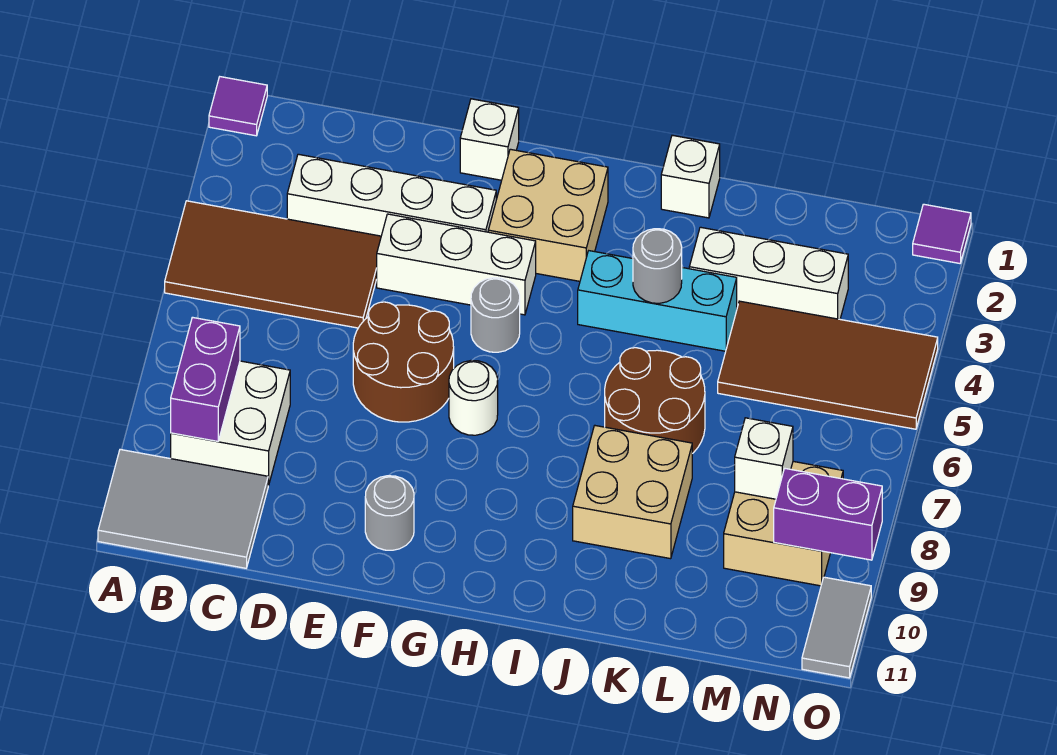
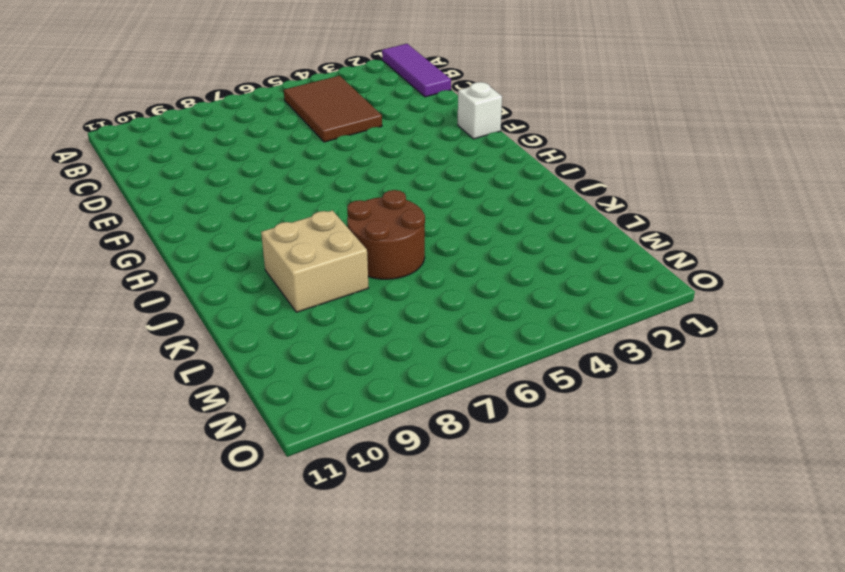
purple tile A1:C1 level 1 -> purple tile A1 level 1
brown tile B4:D5 level 1 -> brown tile A4:D5 level 1
none -> grey tile A10:C11 level 1
none -> white brick B8:C9 level 1
none -> white brick C3:F3 level 1

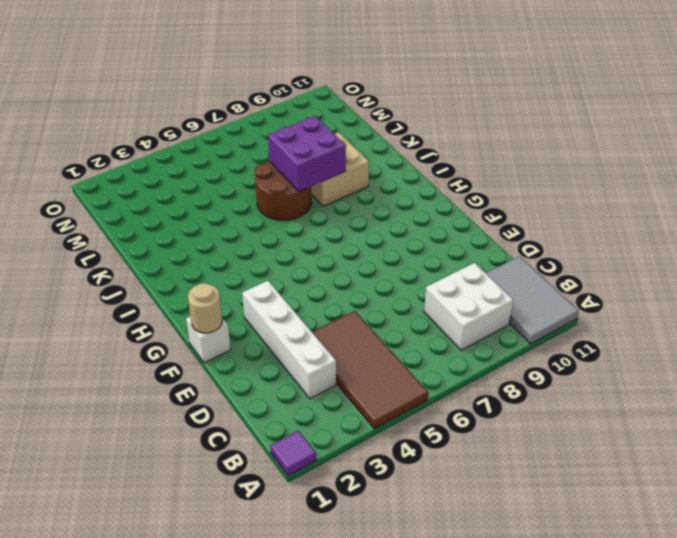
tan round brick F1 level 2 -> none
purple brick J7:K8 level 2 -> none
none -> white brick E4:G4 level 1
none -> brown round brick E6:F7 level 1
none -> grey round brick F10 level 1

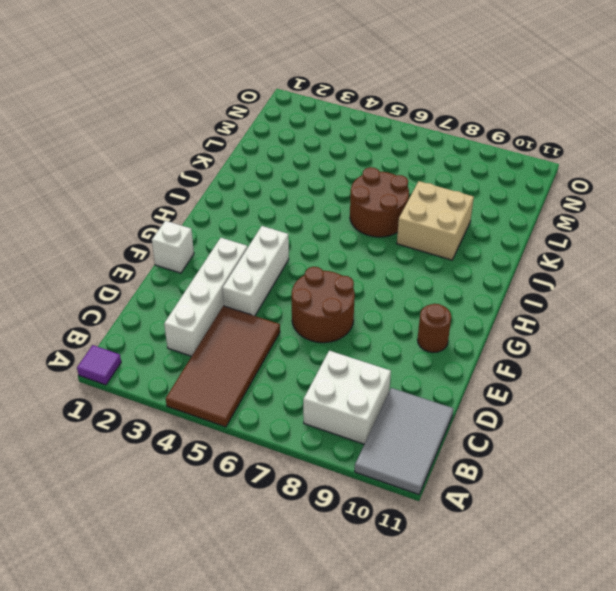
brown round brick F10 level 1 -> grey round brick F10 level 1
none -> tan brick G2:H3 level 1
none -> grey round brick G5 level 1
none -> white round brick G7 level 1

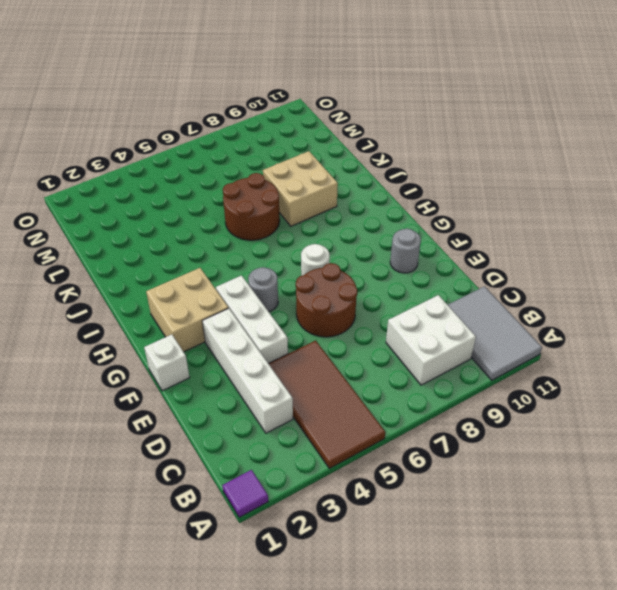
none -> cyan brick I4:K4 level 1
none -> white brick J1 level 1
none -> white brick K3:M3 level 1

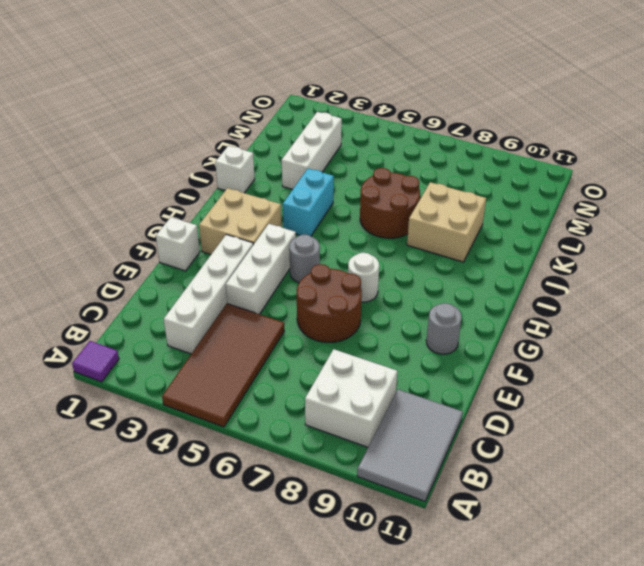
cyan brick I4:J4 level 1 -> cyan brick I4:K4 level 1
none -> brown tile L4:O5 level 1
none -> tan brick M8:N9 level 1
none -> purple tile O1 level 1

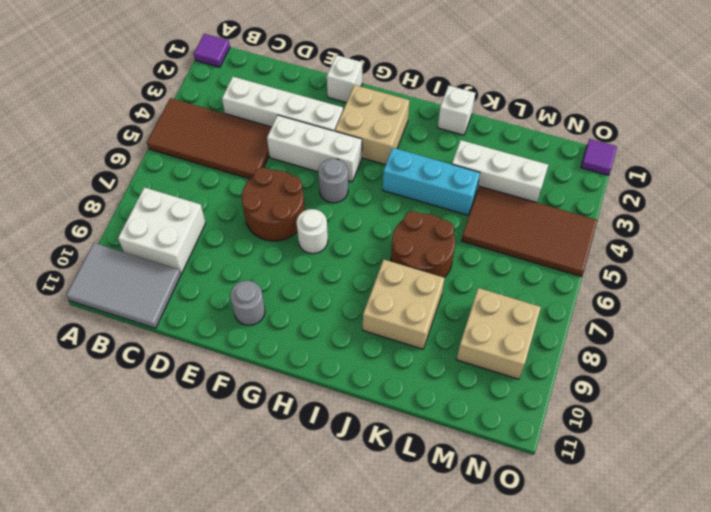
none -> grey tile O10:O11 level 1
none -> purple brick B8:B9 level 2
none -> grey round brick J4 level 2

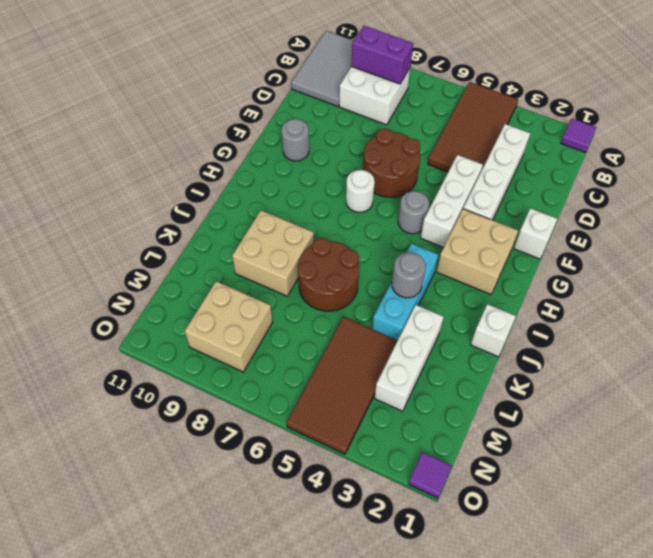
none -> grey tile O10:O11 level 1
none -> white brick M8 level 2
none -> purple brick N9:O9 level 2

